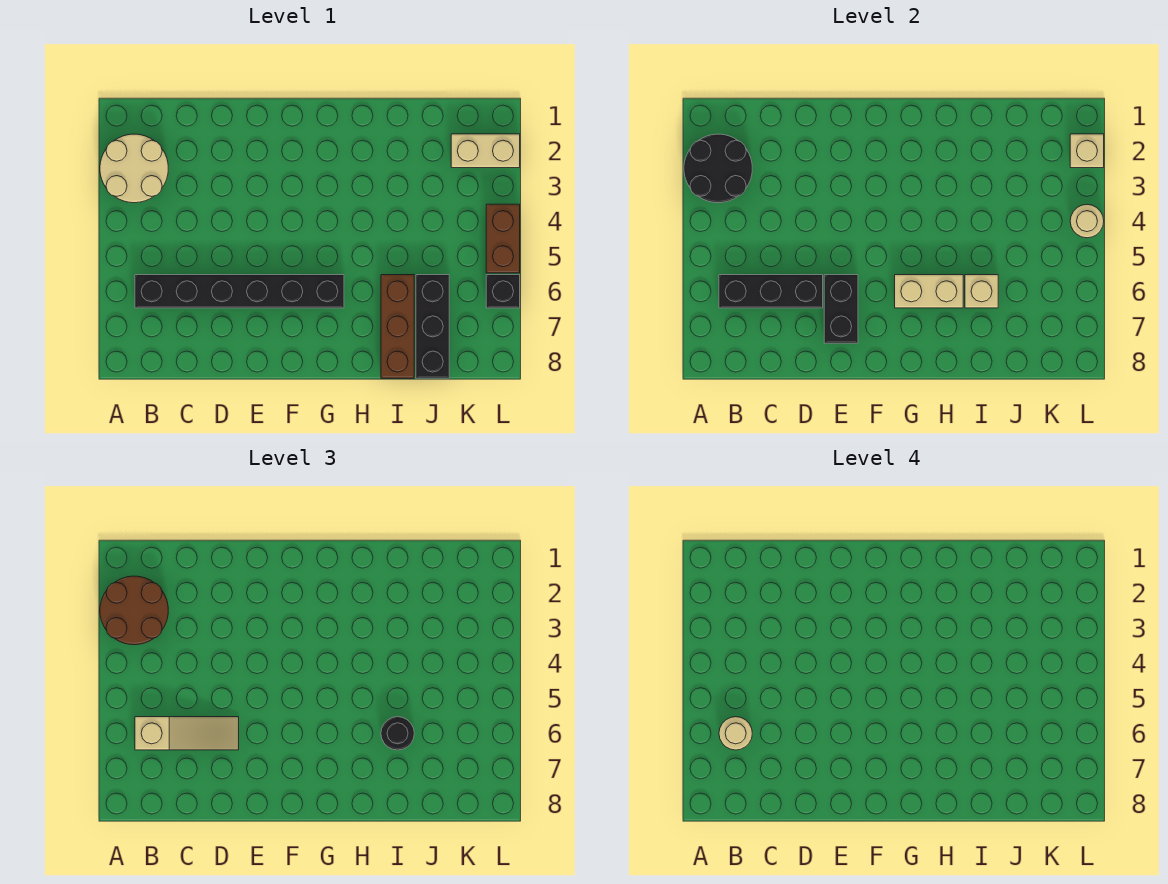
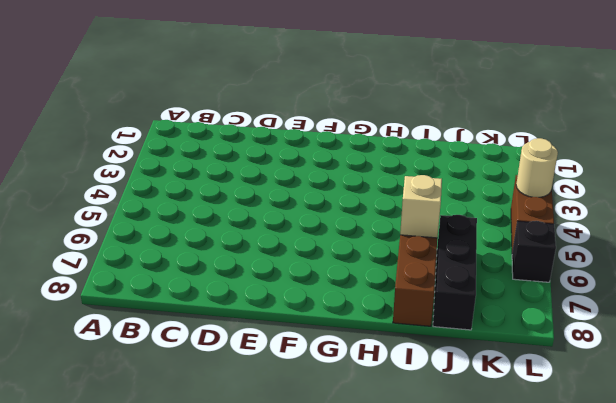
none -> tan round brick A2:B3 level 1
none -> black brick B6:G6 level 1
none -> tan brick K2:L2 level 1

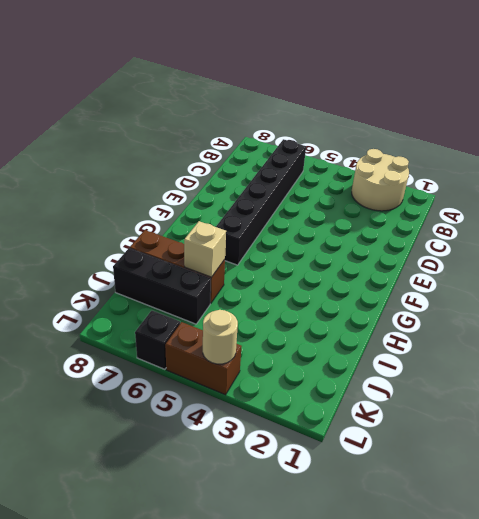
none -> tan brick K2:L2 level 1
none -> black round brick A2:B3 level 2
none -> black brick B6:D6 level 2

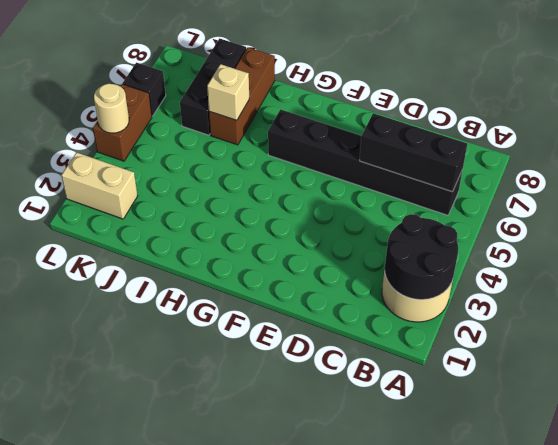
none -> black brick E6:E7 level 2
none -> tan brick G6:H6 level 2
none -> tan brick L2 level 2

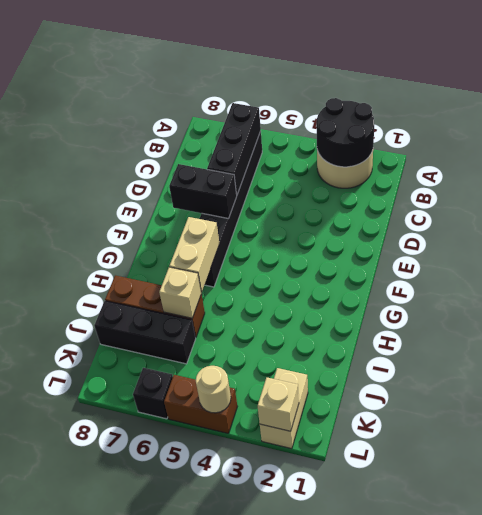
none -> brown round brick A2:B3 level 3
none -> tan slope B6:D6 level 3 top B
none -> black round brick I6 level 3

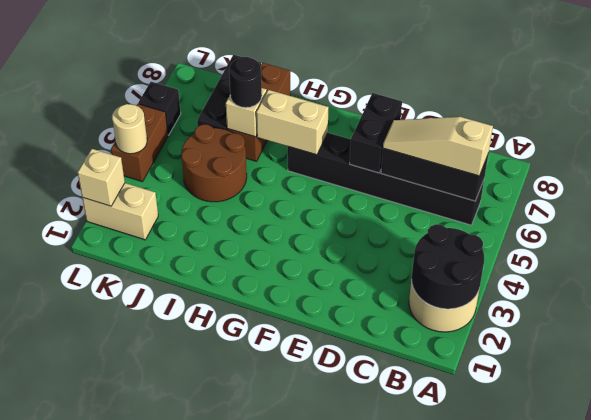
brown round brick I4:J5 level 1 -> brown round brick A2:B3 level 3
none -> tan round brick B6 level 4

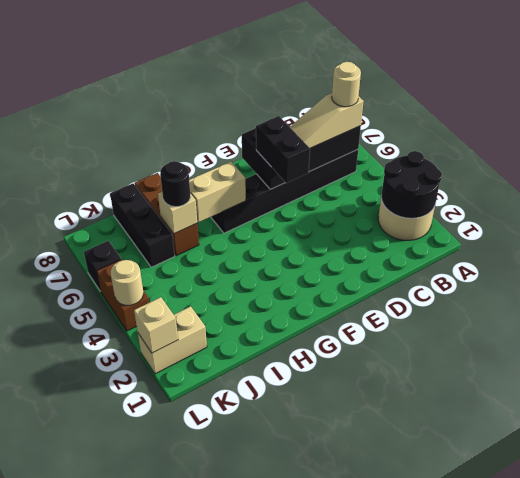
black brick E5:E6 level 3 -> none
none -> brown round brick A2:B3 level 3

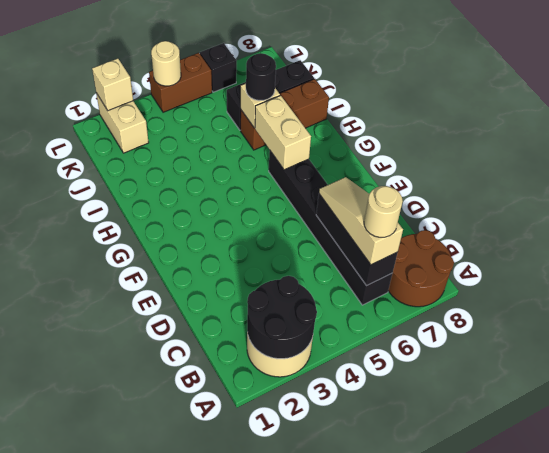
brown round brick A7:B8 level 1 -> brown round brick A2:B3 level 3
none -> black brick E6:E7 level 2

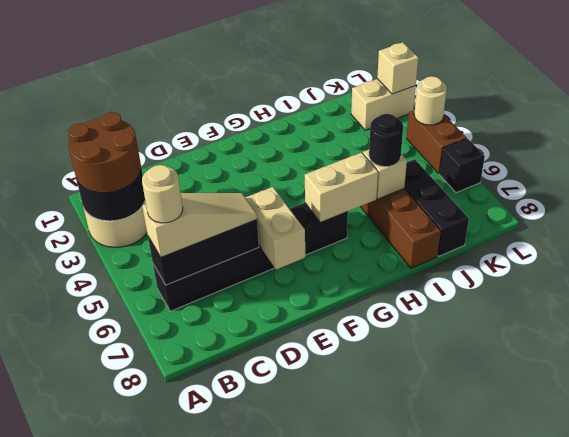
tan brick E6:E7 level 2 -> black brick E6:E7 level 2

